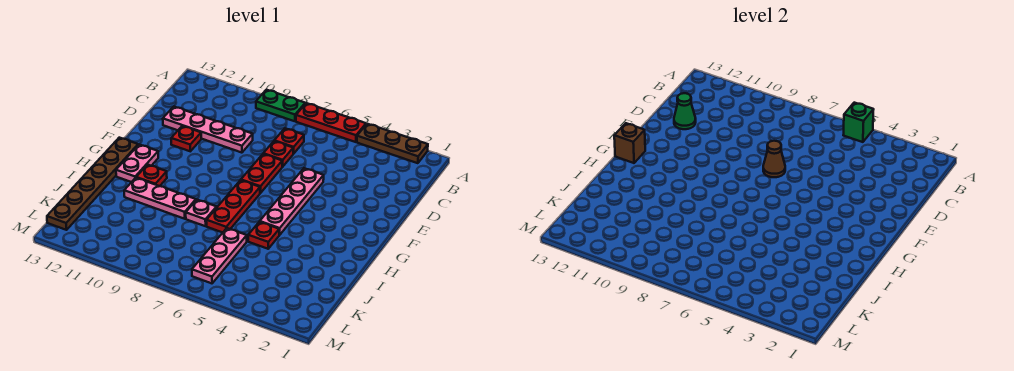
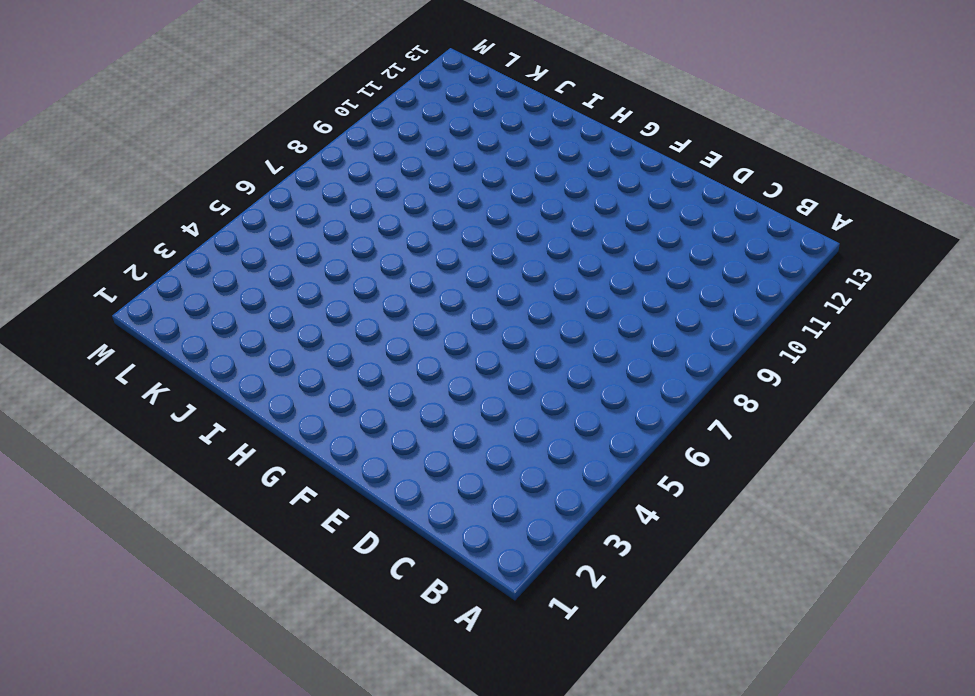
none -> brown plate A2:A4 level 1
none -> red plate A5:A7 level 1
none -> green plate A8:A9 level 1

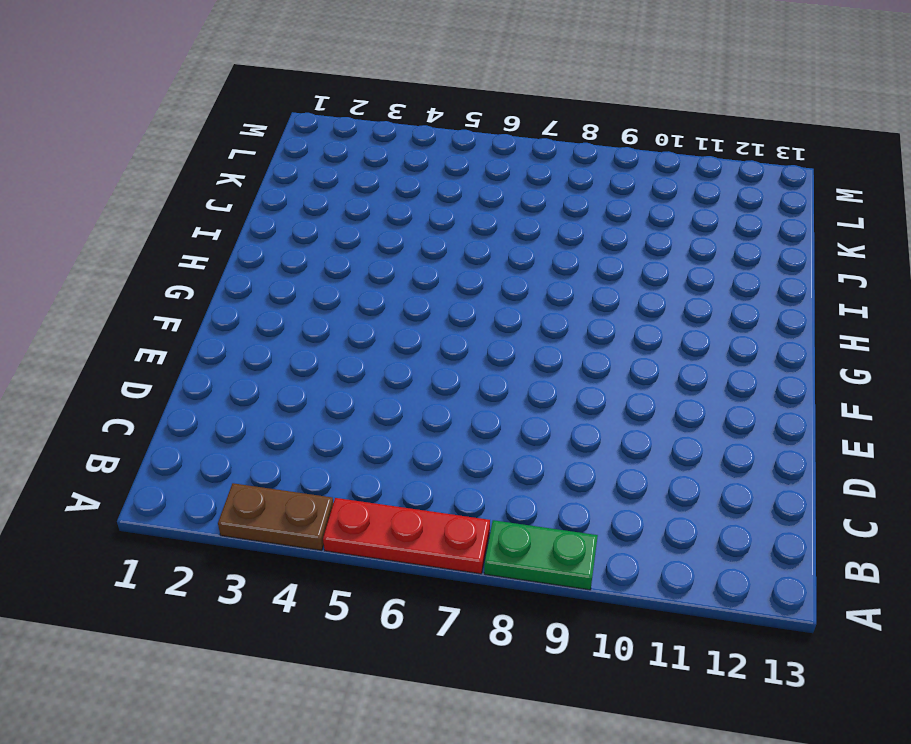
brown plate A3:A4 level 1 -> brown plate A2:A4 level 1
none -> red plate C7 level 1
none -> red plate D7 level 1
none -> pink plate D9:D12 level 1

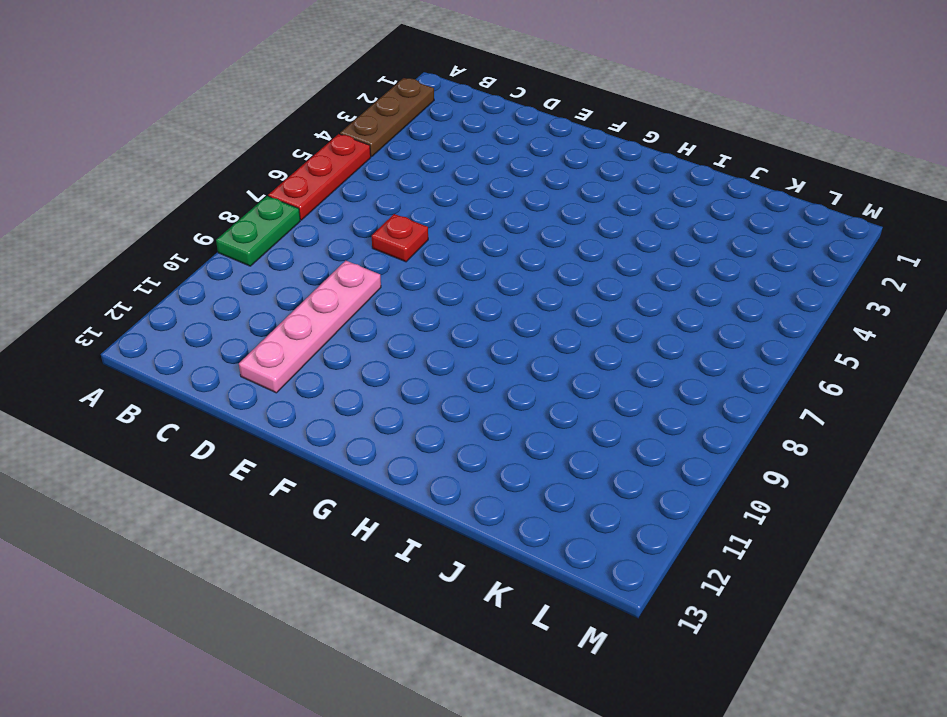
none -> red plate C7 level 1
none -> pink plate E5:H5 level 1
none -> red plate E7:F7 level 1

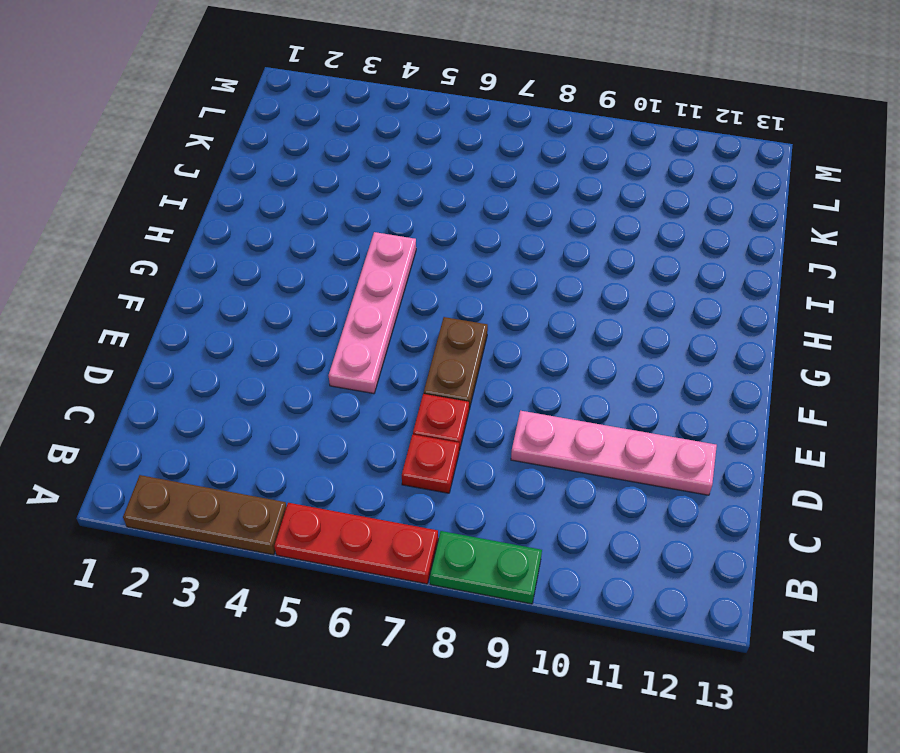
brown plate E7:F7 level 1 -> red plate E7:F7 level 1
none -> red plate E11 level 1
none -> red plate G7:I7 level 1
none -> pink plate G12:H12 level 1

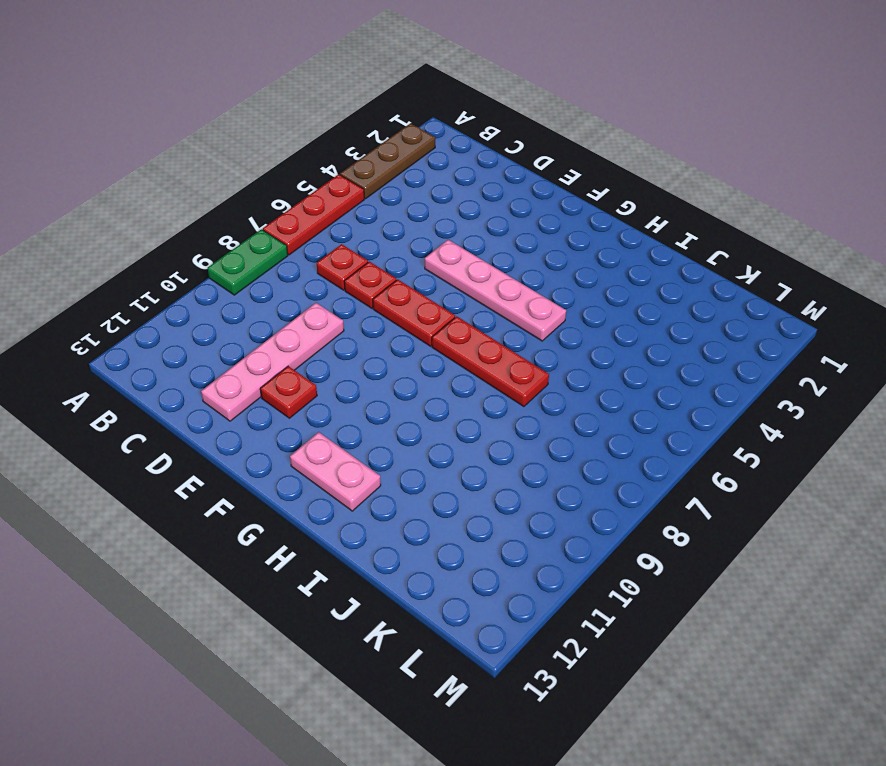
none -> brown plate G13:L13 level 1
none -> red plate H11 level 1
none -> red plate I5 level 1

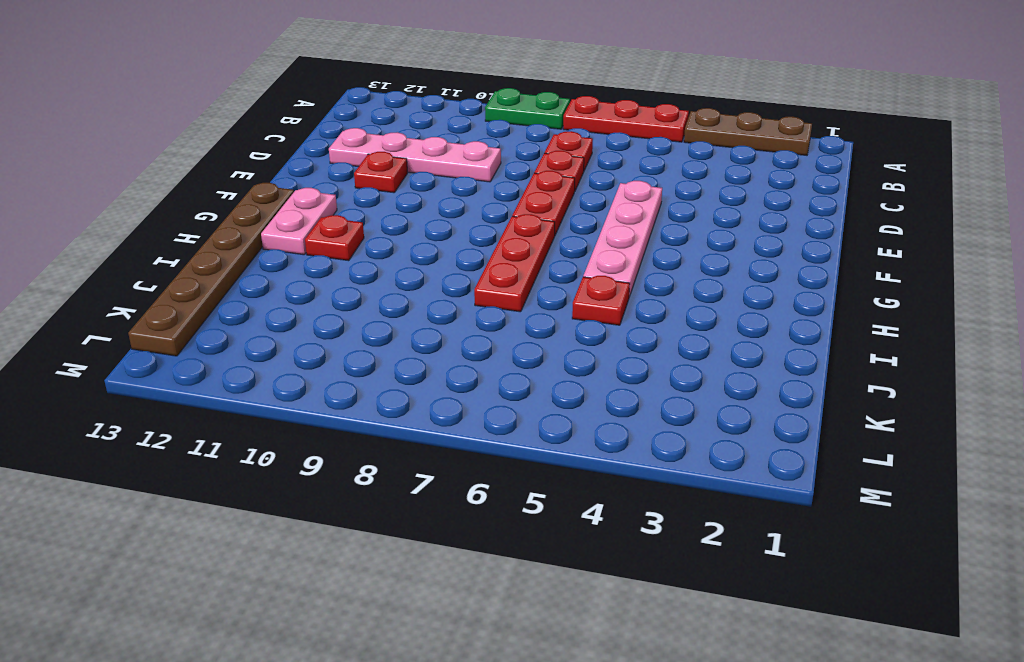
none -> pink plate I8 level 1
none -> pink plate I9:I11 level 1
none -> pink plate J6:L6 level 1

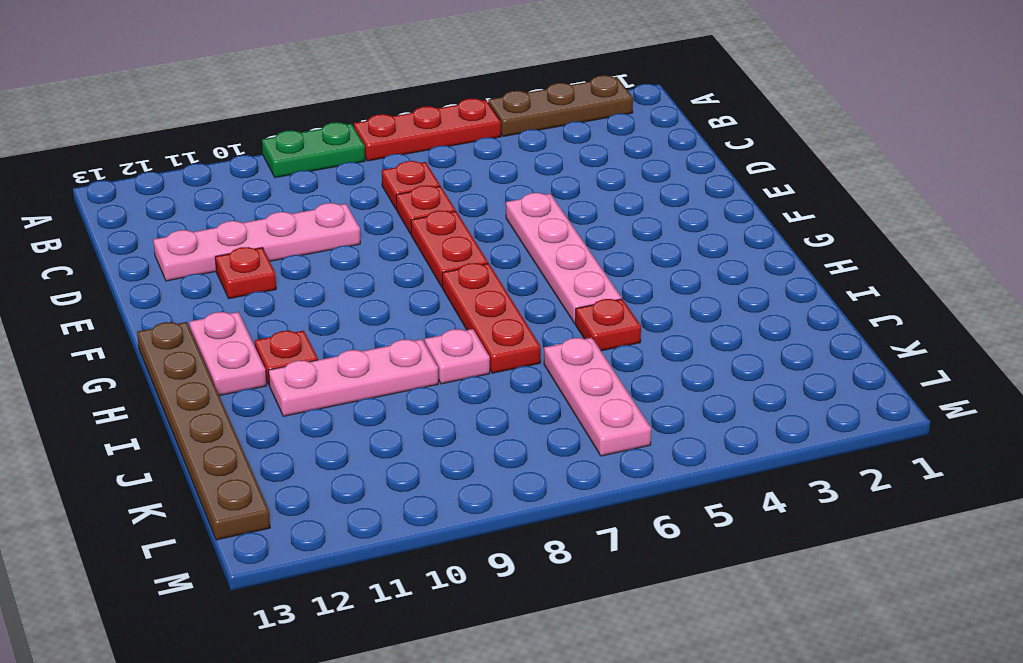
none -> green brick A5 level 2
none -> green cone D12 level 2
none -> brown cone E7 level 2

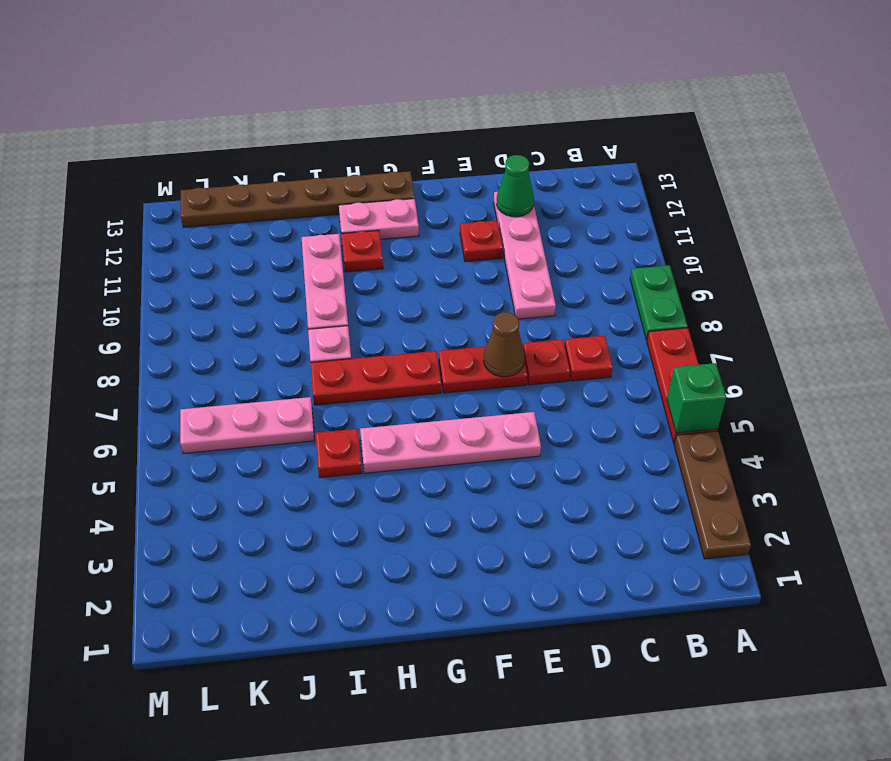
none -> brown brick G13 level 2

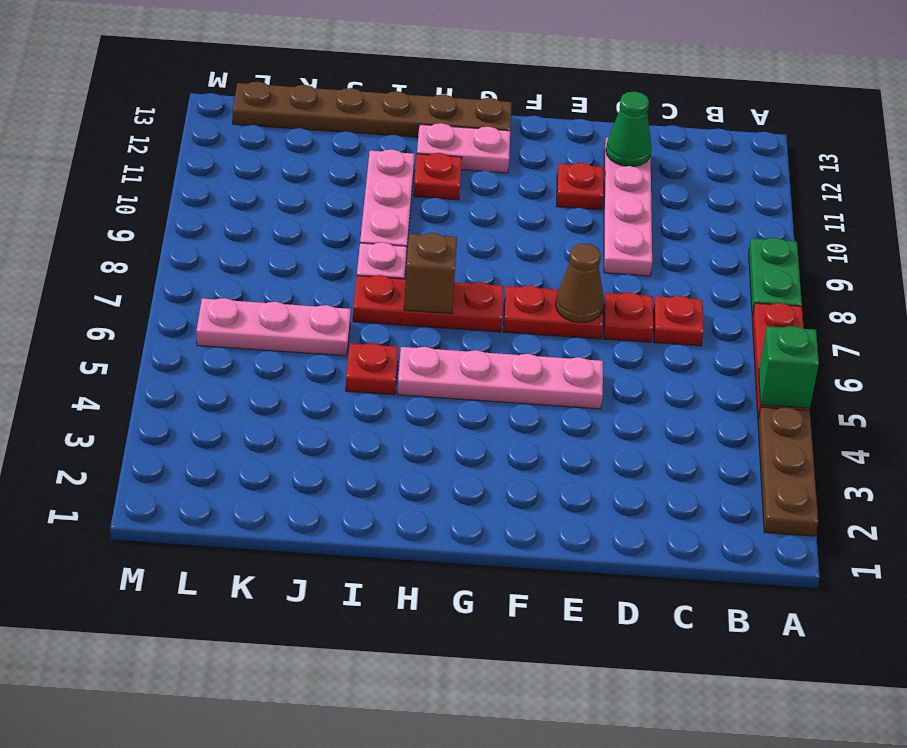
brown brick H7 level 2 -> brown brick G13 level 2

